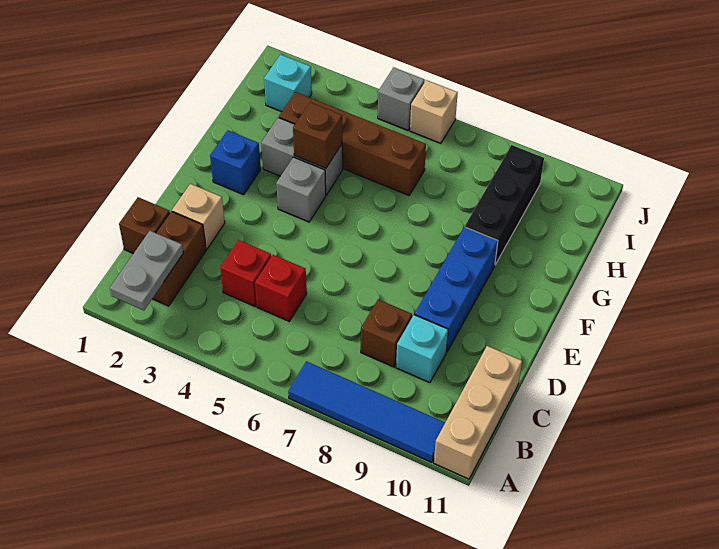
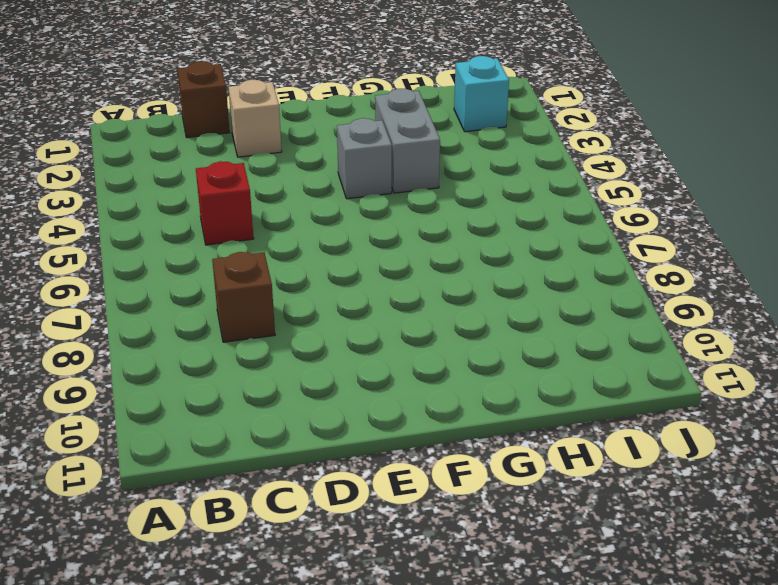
none -> blue tile A7:A10 level 1
none -> tan brick A11:C11 level 1
none -> brown brick B2:C2 level 1

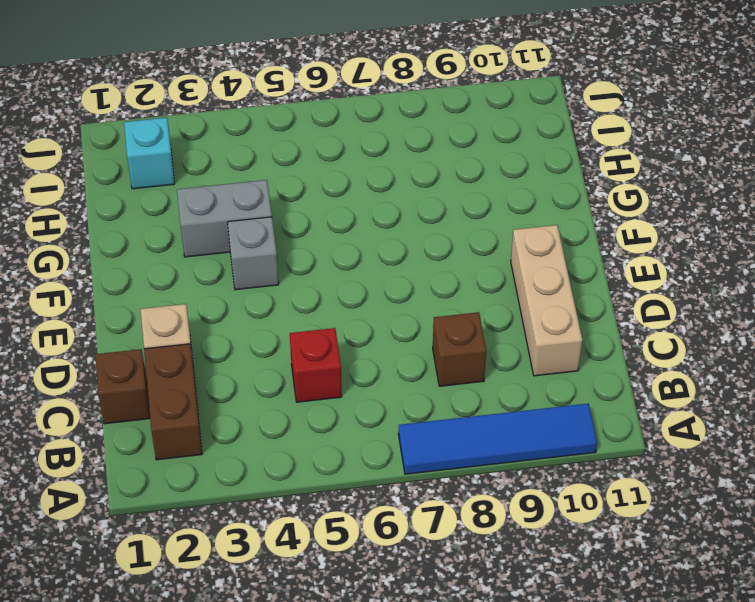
tan brick C10:E10 level 1 -> tan brick A11:C11 level 1
none -> red brick C4 level 1
none -> cyan brick C9 level 1
none -> blue brick D9:F9 level 1

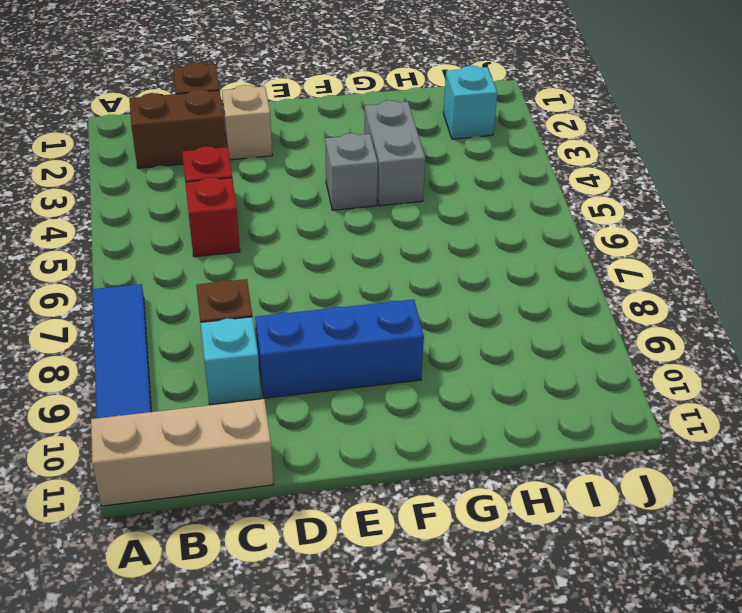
none -> blue brick F2 level 1
none -> black brick G9:I9 level 1
none -> brown brick H3:H6 level 1

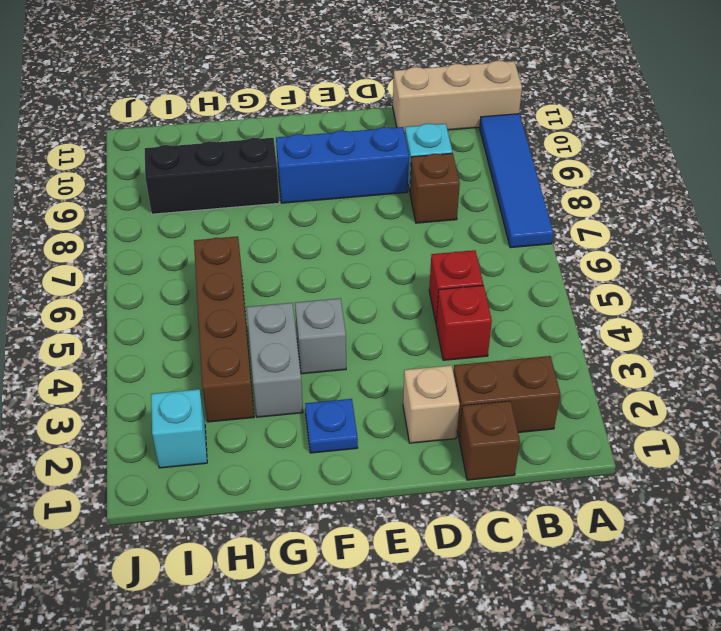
blue plate F2 level 1 -> blue brick F2 level 1
none -> grey brick J5 level 1
none -> tan brick J6 level 1
none -> grey plate A2:B2 level 2

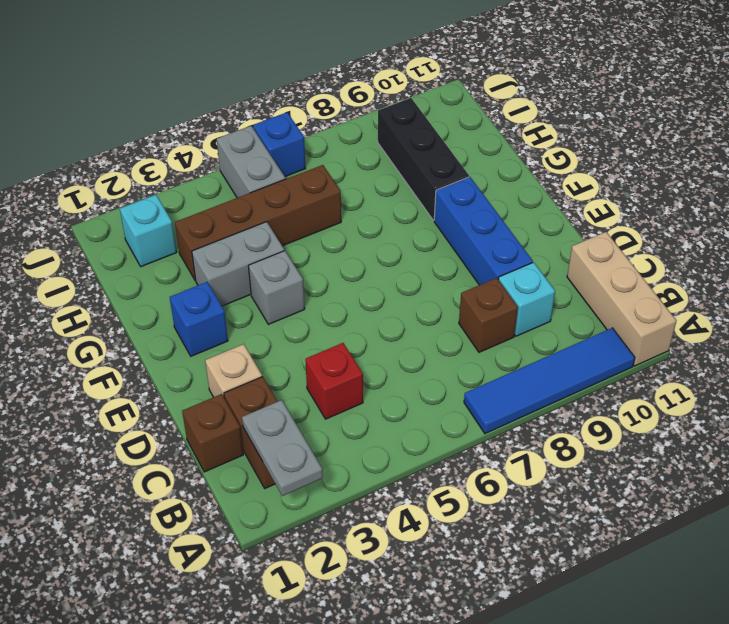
grey brick I5:J5 level 1 -> grey brick J5 level 1
blue brick J6 level 1 -> tan brick J6 level 1
none -> red brick C5 level 1
none -> brown brick G4 level 2

